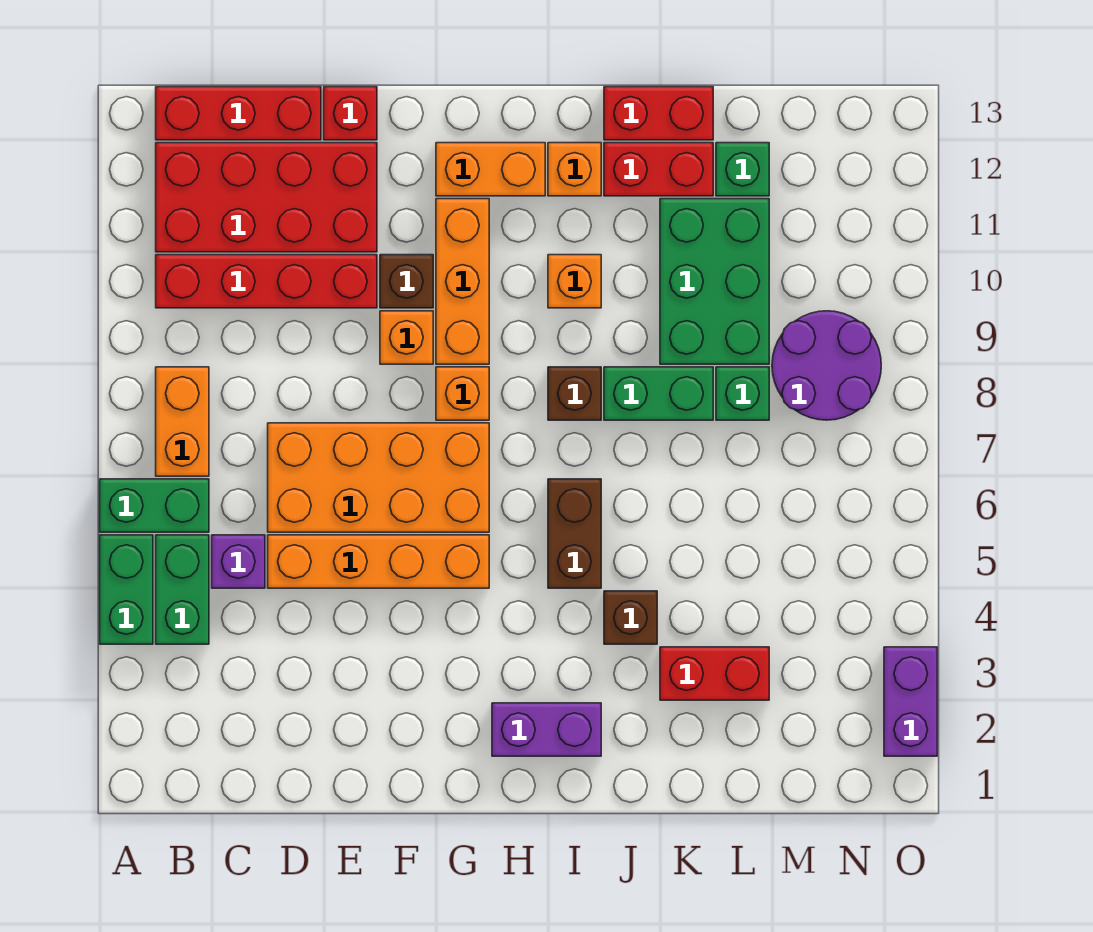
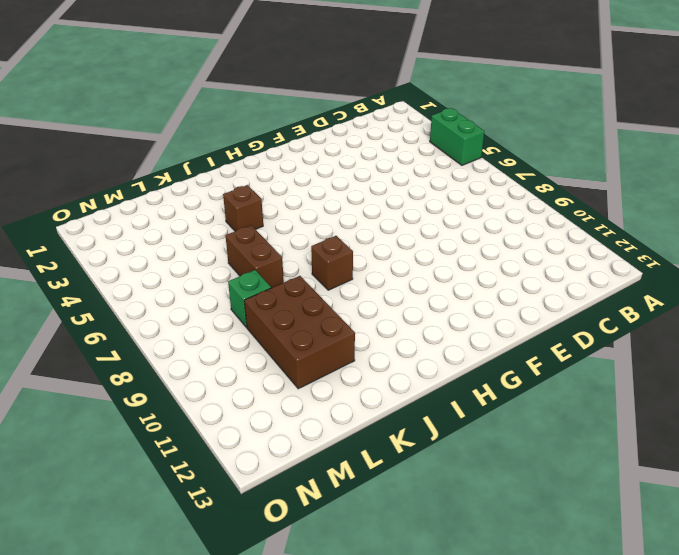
brown brick K6:K7 level 1 -> brown brick I5:I6 level 1
brown brick K9:L11 level 1 -> green brick K9:L11 level 1
none -> green brick A6:B6 level 1
none -> green brick B4:B5 level 1
none -> orange brick B7:B8 level 1
none -> red brick B10:E10 level 1

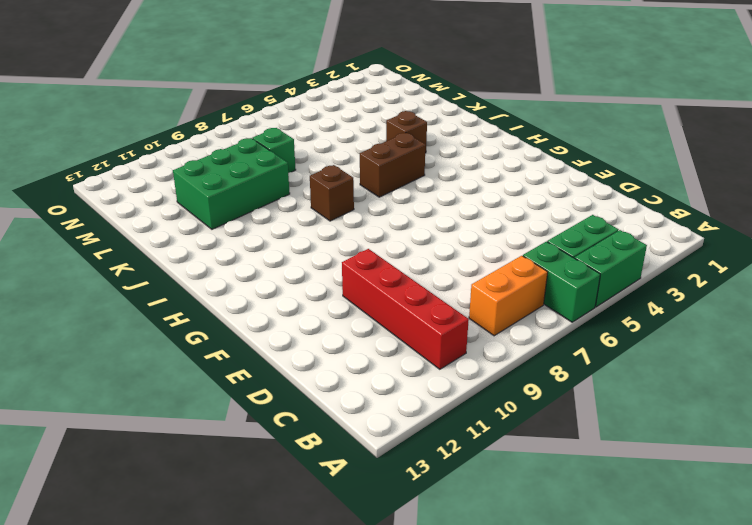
none -> red brick B11:E12 level 1
none -> red brick B13:D13 level 1
none -> purple brick C5 level 1
none -> orange brick D5:G5 level 1

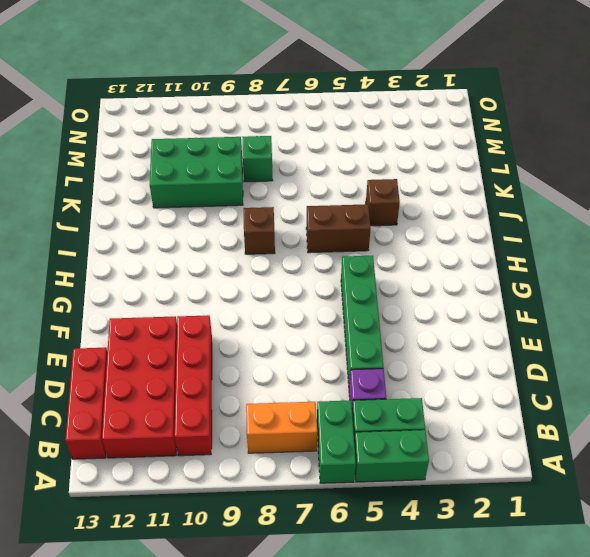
green brick D5:G5 level 1 -> orange brick D5:G5 level 1
none -> orange brick D6:G7 level 1
none -> red brick E13 level 1
none -> orange brick F9 level 1
none -> brown brick F10 level 1

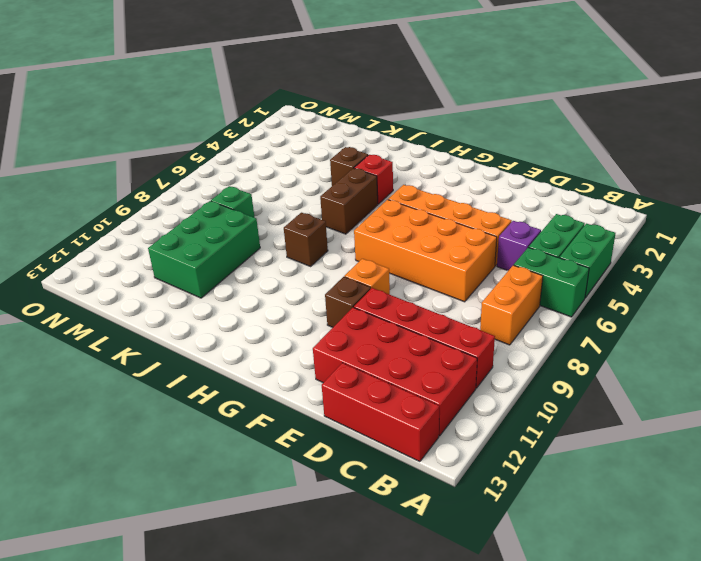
red brick I4 level 1 -> red brick E13 level 1
none -> orange brick G8 level 1
none -> orange brick G9:G11 level 1
none -> orange brick G12:H12 level 1
none -> purple brick H2:I2 level 1

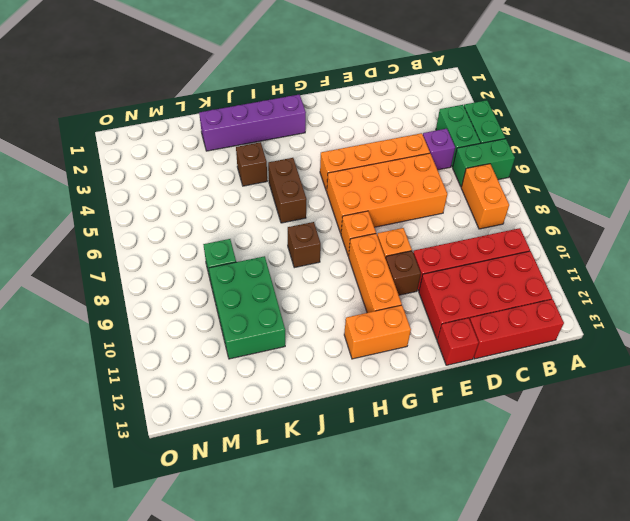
purple brick H2:K2 level 1 -> purple brick H2:I2 level 1
none -> orange brick I10 level 1
none -> orange brick I12 level 1
none -> green brick J8:K8 level 1
none -> red brick J12:K12 level 1

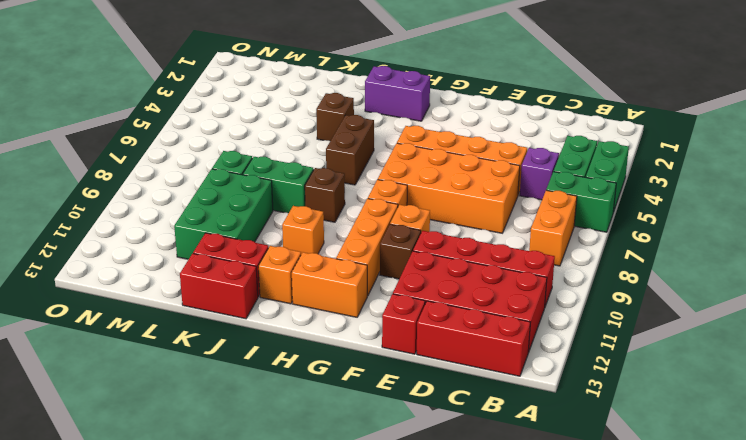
none -> red brick K3:L3 level 1
none -> green brick L12 level 1
none -> purple round brick M8:N9 level 1
none -> purple brick O2:O3 level 1

